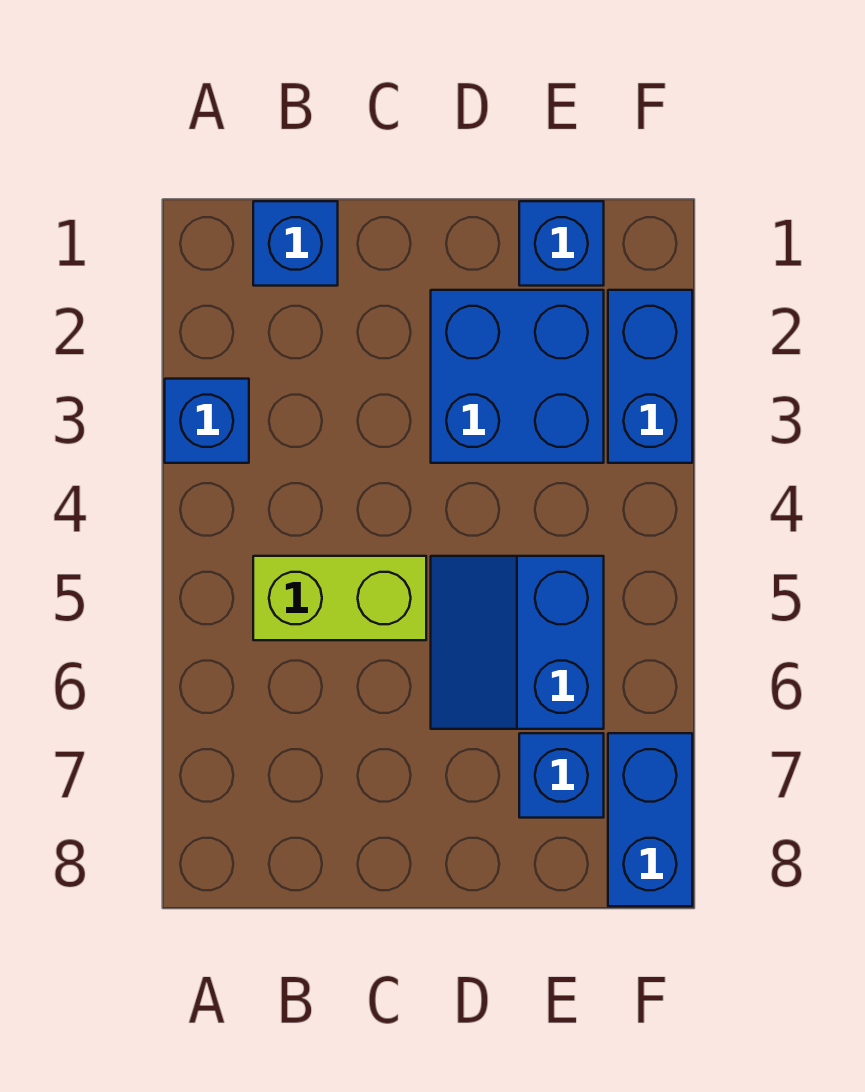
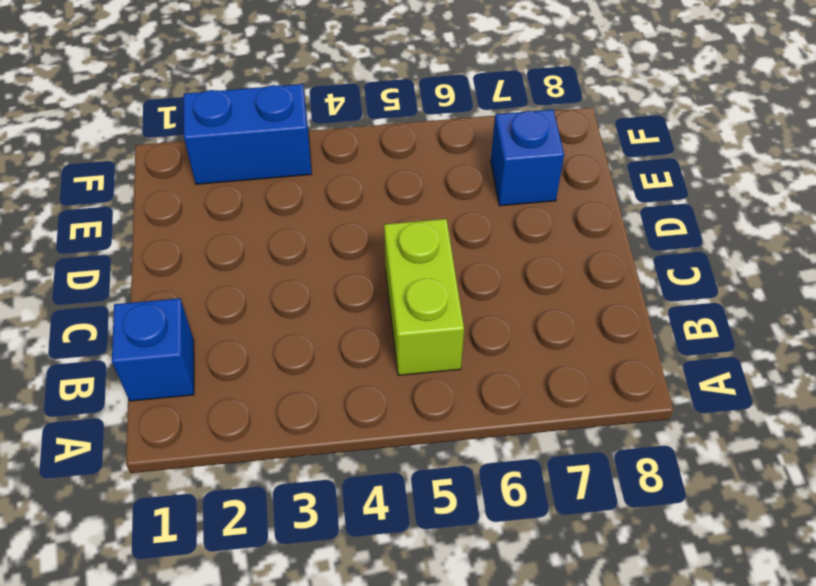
none -> blue brick A3 level 1
none -> blue brick D2:E3 level 1

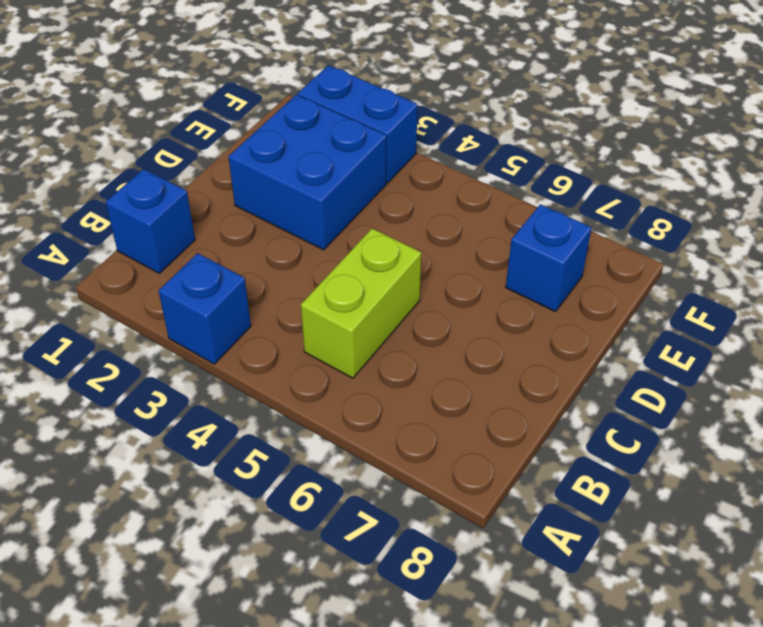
none -> blue slope D5:E6 level 1 top E
none -> blue brick E1 level 1

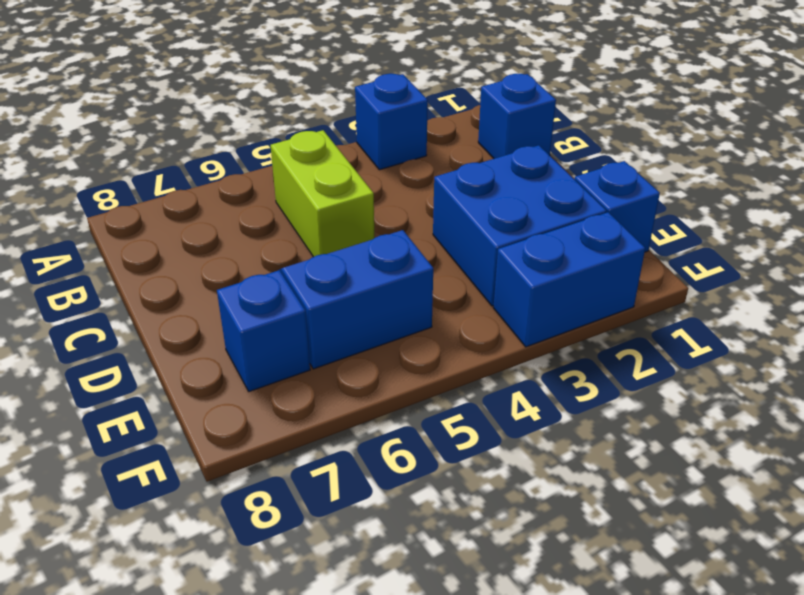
none -> blue brick F7:F8 level 1

